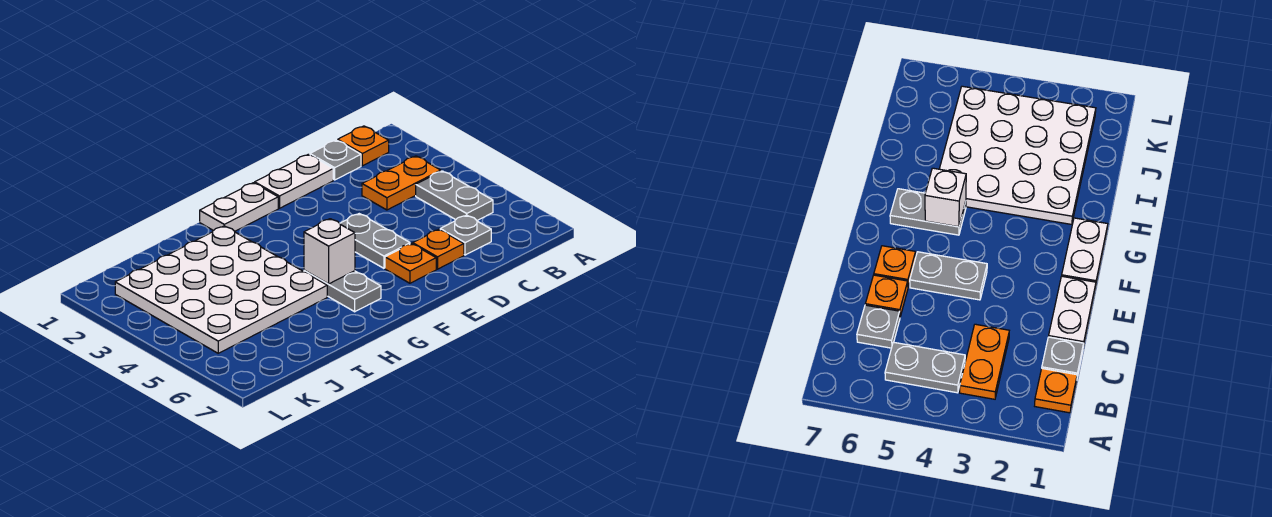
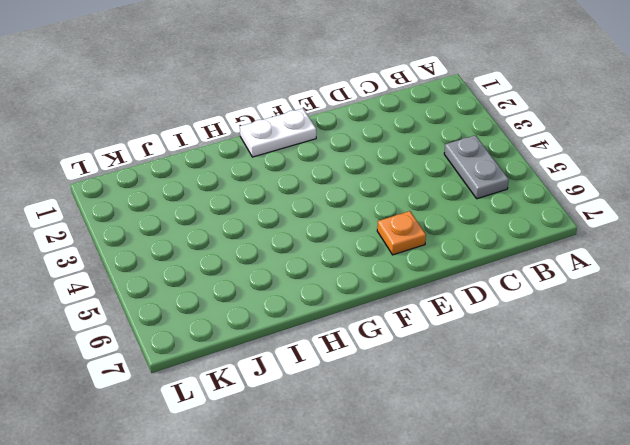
none -> orange plate B1 level 1
none -> orange plate B3:C3 level 1
none -> grey plate C1 level 1

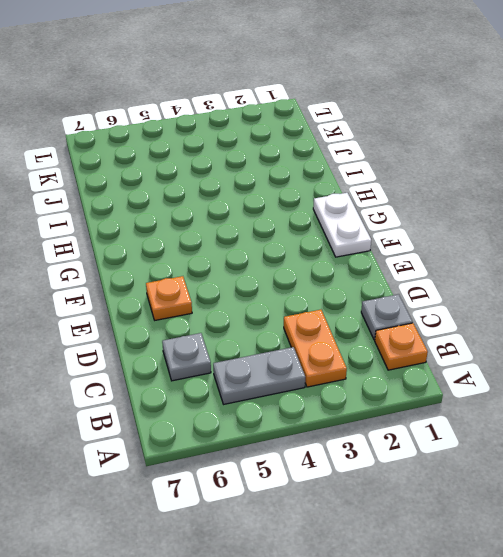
none -> white plate D1:E1 level 1
none -> orange plate D6 level 1
none -> grey plate E4:E5 level 1

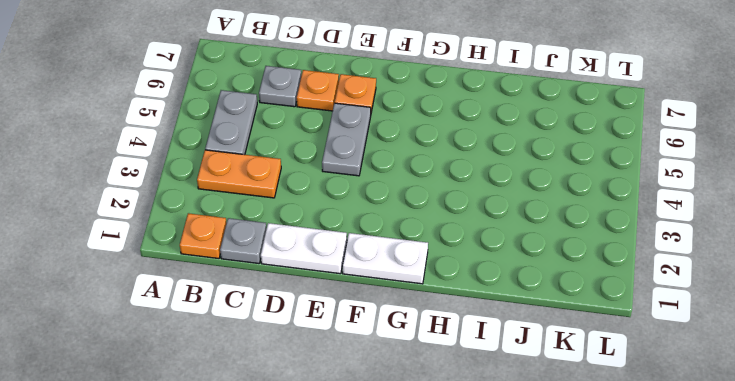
none -> grey plate G5:G6 level 1
none -> white plate H2:K5 level 1
none -> white brick G5 level 2

